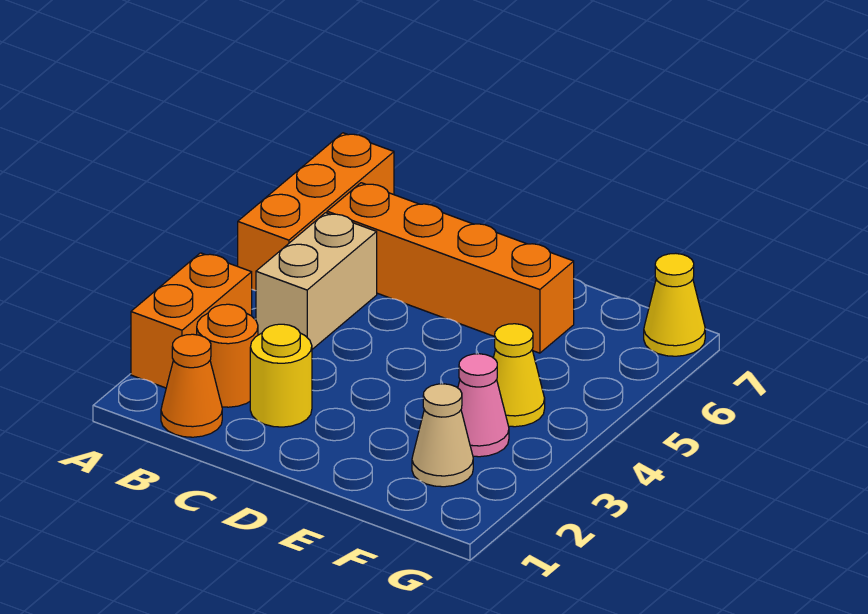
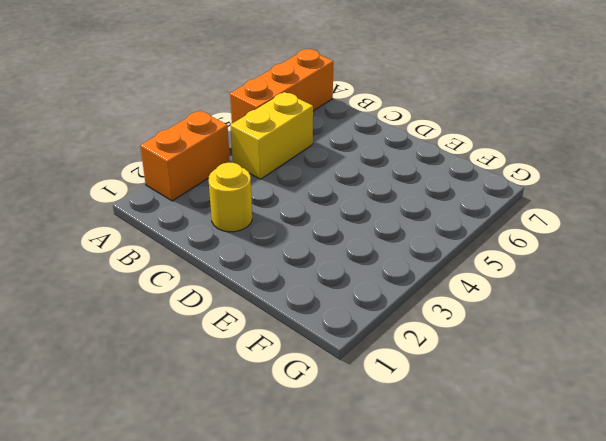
yellow brick B4:B5 level 1 -> tan brick B4:B5 level 1
none -> orange cone B1 level 1
none -> orange round brick B2 level 1

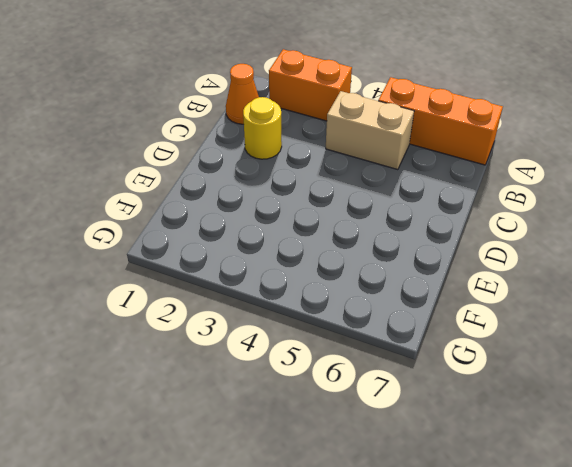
none -> orange round brick B2 level 1
none -> orange brick B6:E6 level 1

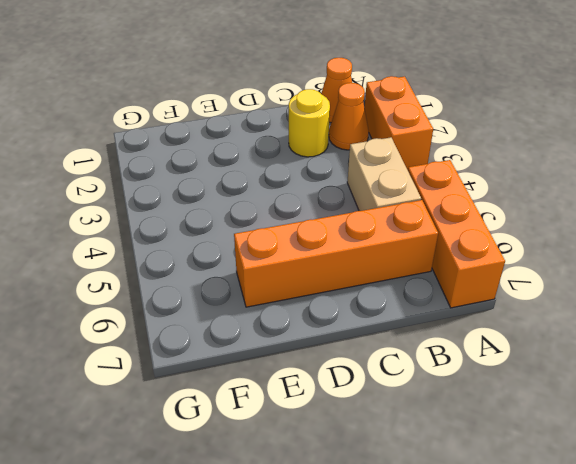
orange cone B2 level 1 -> orange round brick B2 level 1
none -> tan cone F2 level 1
none -> pink cone F3 level 1

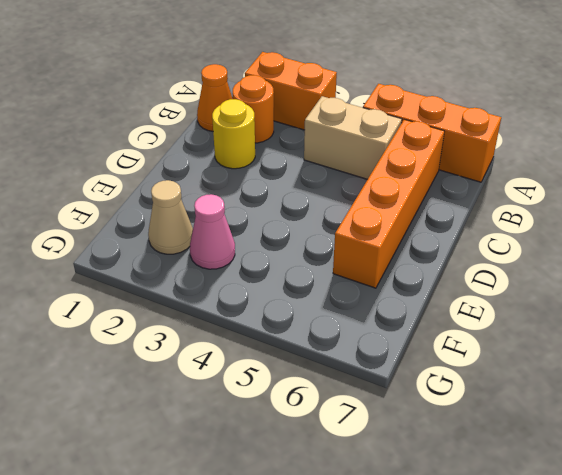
none -> yellow cone F4 level 1
none -> yellow cone G7 level 1

